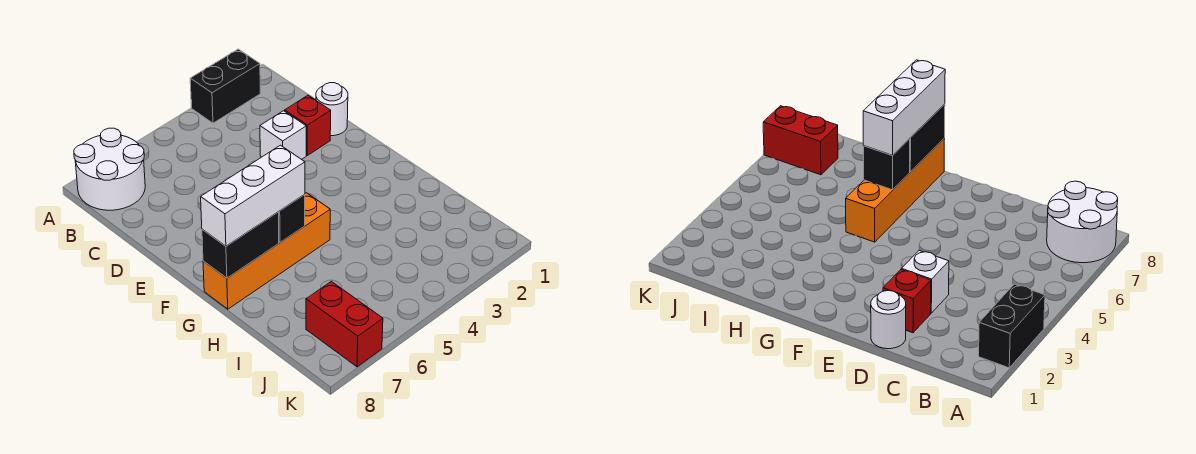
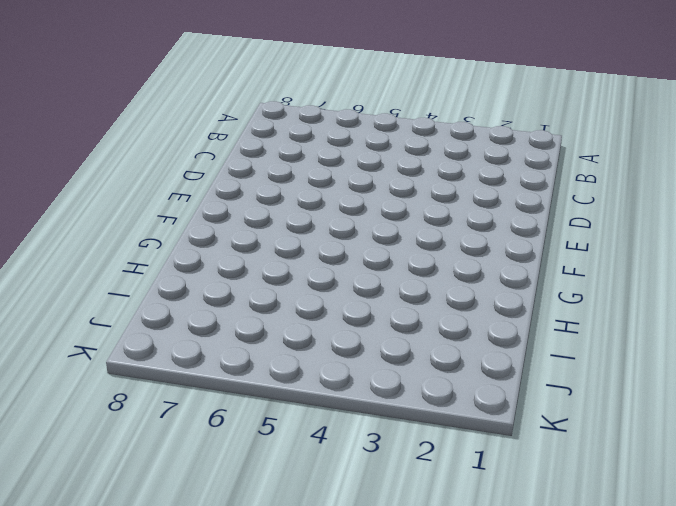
none -> black brick A2:A3 level 1
none -> white round brick A7:B8 level 1

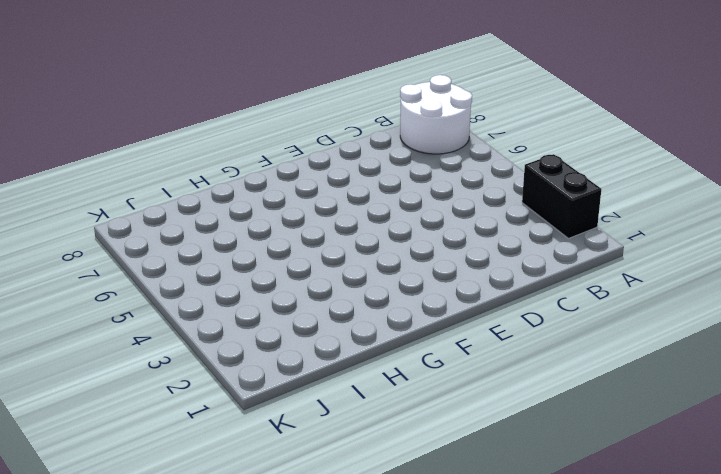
none -> white round brick D1 level 1
none -> red brick D2 level 1

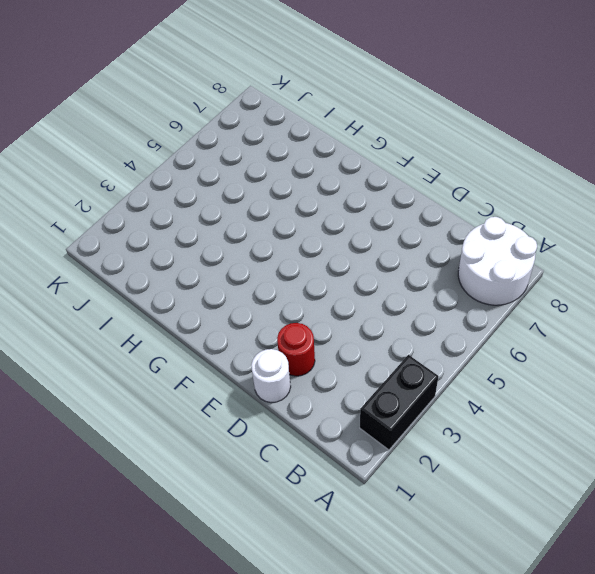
red round brick D2 level 1 -> red brick D2 level 1
none -> white brick D3 level 1
none -> orange brick G5:G8 level 1

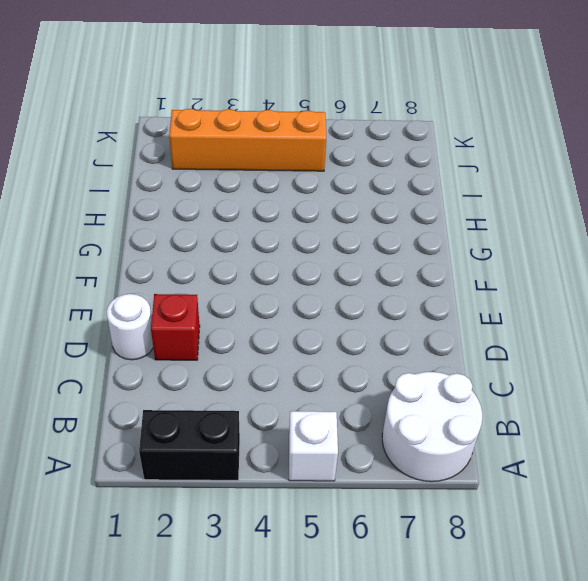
white brick A5 level 1 -> white brick D3 level 1
orange brick J2:J5 level 1 -> orange brick G5:G8 level 1
none -> red brick J7:K7 level 1
none -> black brick G6 level 2

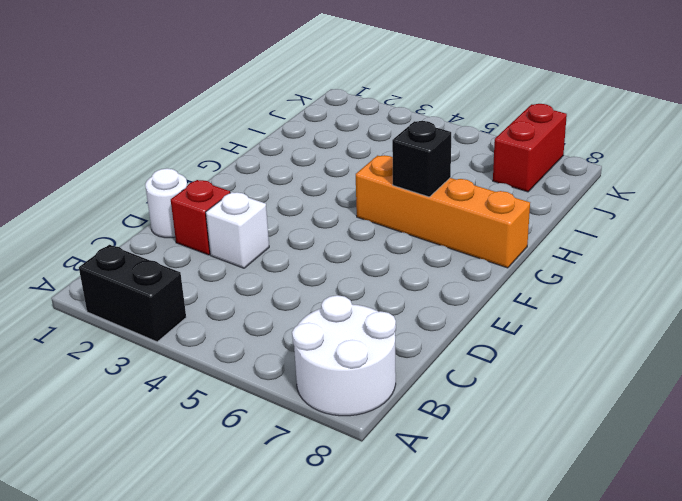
none -> black brick G7:G8 level 2
none -> white brick G6:G8 level 3

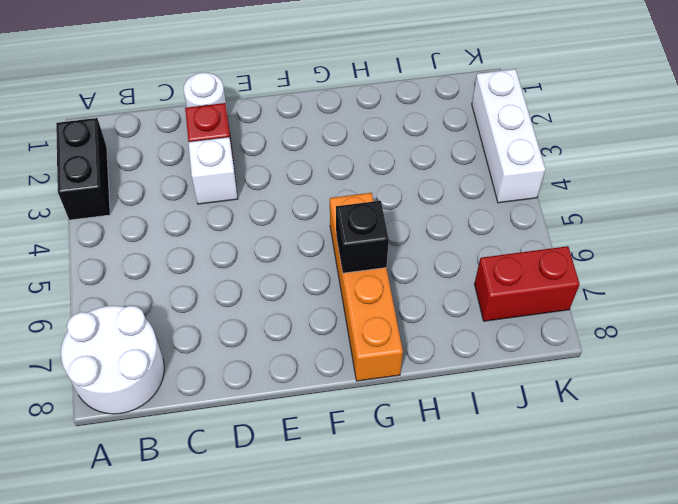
white brick K2:K4 level 1 -> white brick G6:G8 level 3
none -> black brick G7:G8 level 2

